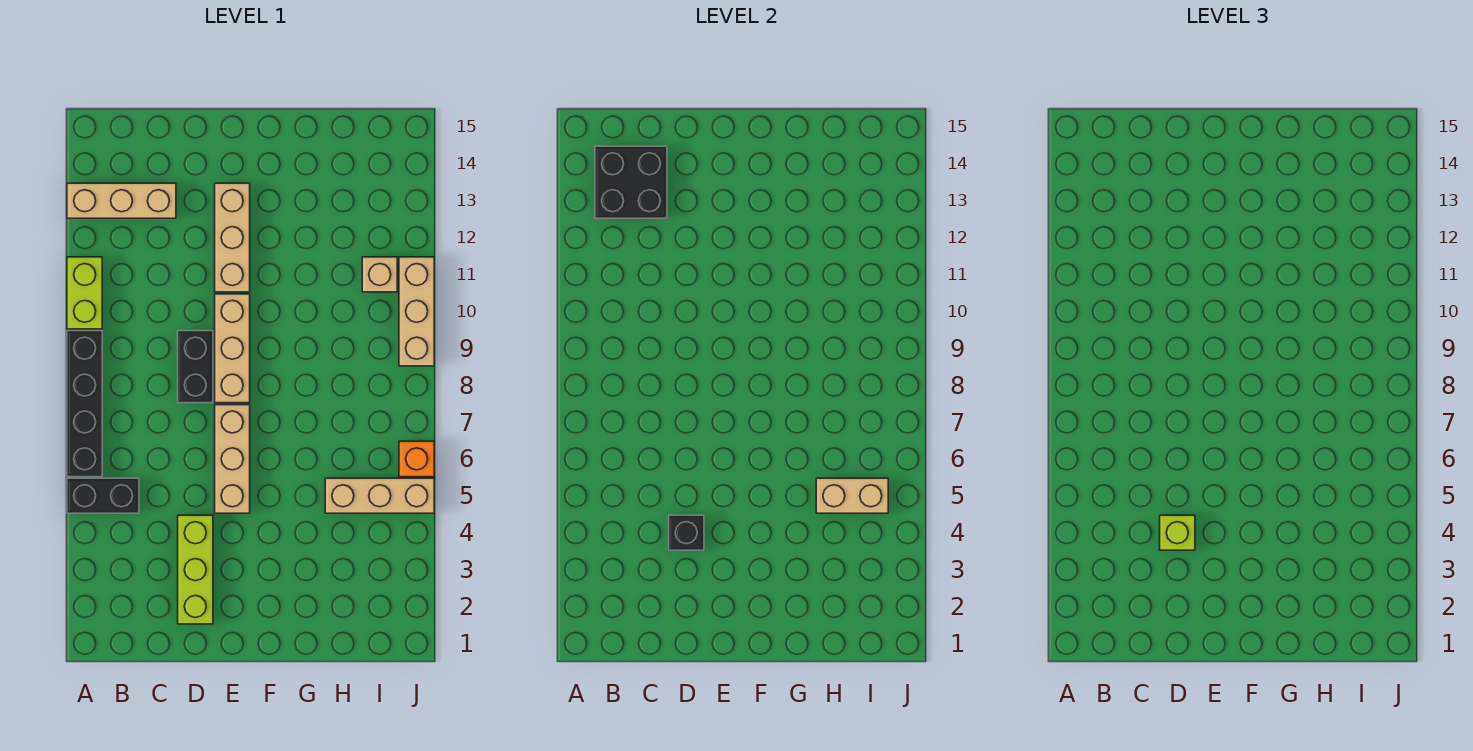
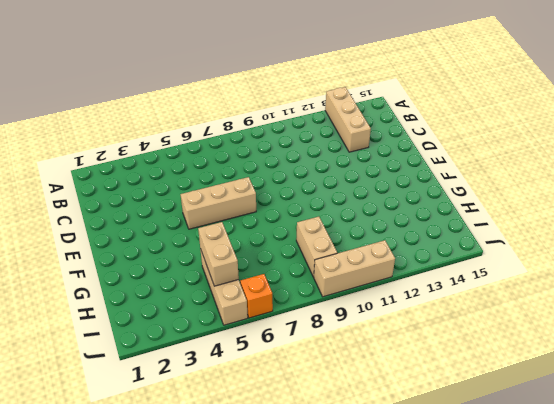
tan brick H9:I9 level 1 -> none
none -> black brick A5:B5 level 1
none -> black brick A6:A9 level 1
none -> lime brick A10:A11 level 1

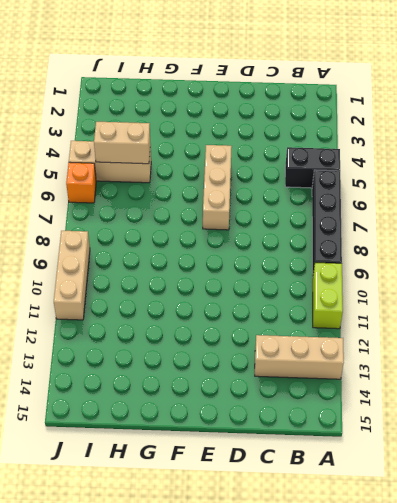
none -> lime brick D2:D4 level 1
none -> black brick D8:D9 level 1
none -> tan brick E8:E10 level 1

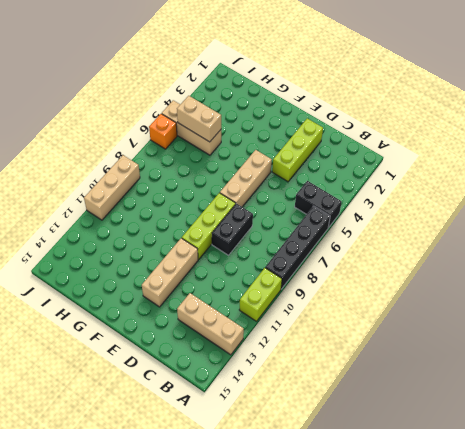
lime brick E8:E10 level 1 -> tan brick E8:E10 level 1
none -> tan brick I11 level 1
none -> black brick B13:C14 level 2
none -> black brick D4 level 2

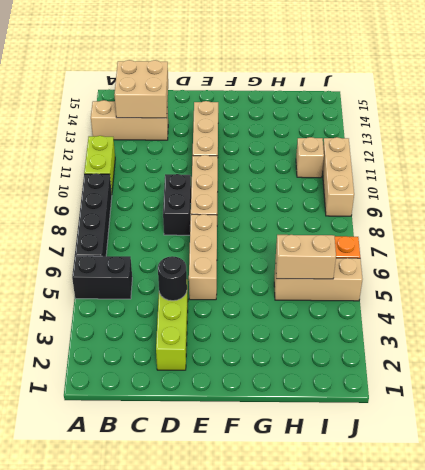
tan brick B13:C14 level 2 -> black brick B13:C14 level 2
black round brick D4 level 2 -> black brick D4 level 2
none -> lime brick D4 level 3

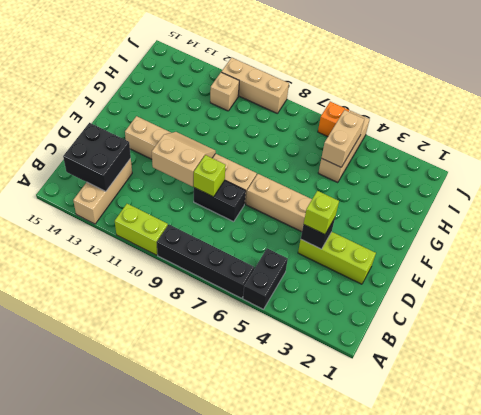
lime brick D9 level 2 -> none
tan slope D10:E11 level 2 top D -> none

